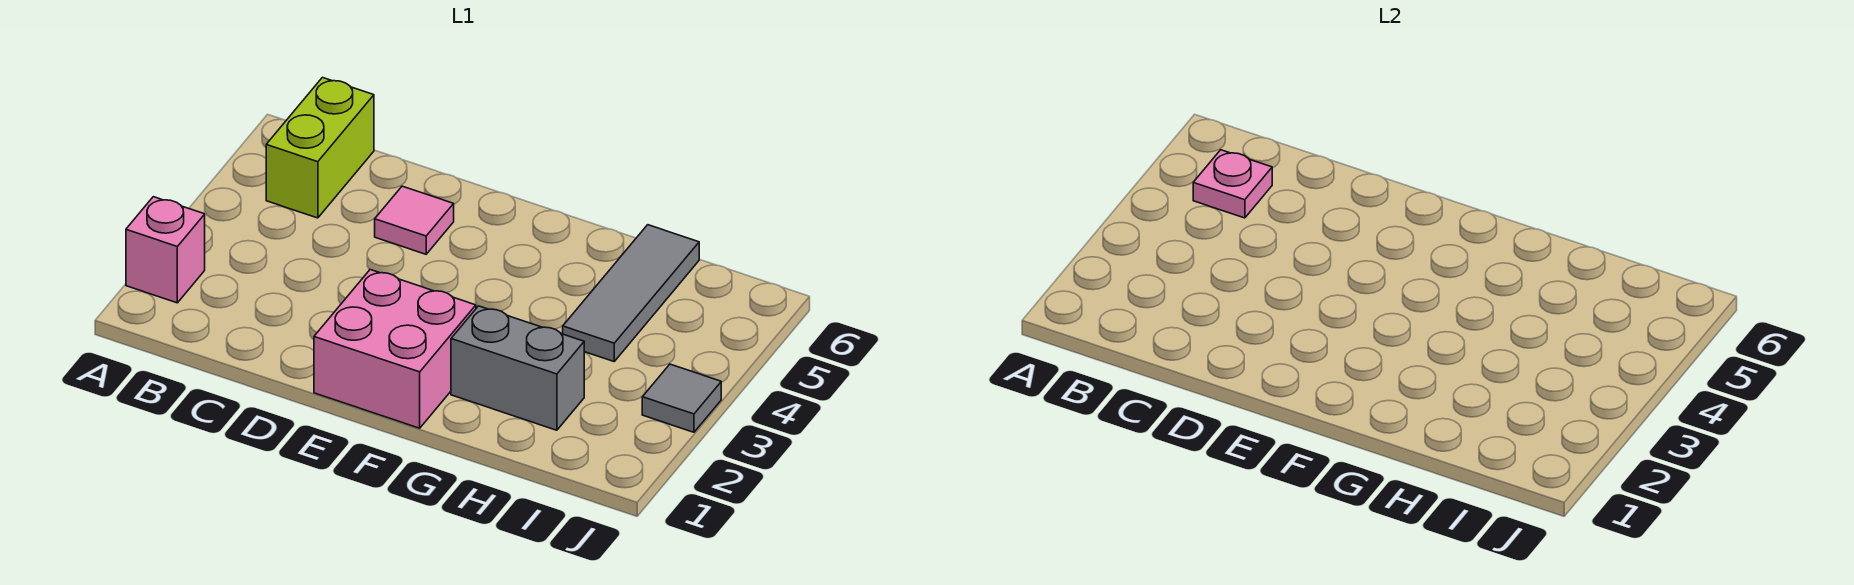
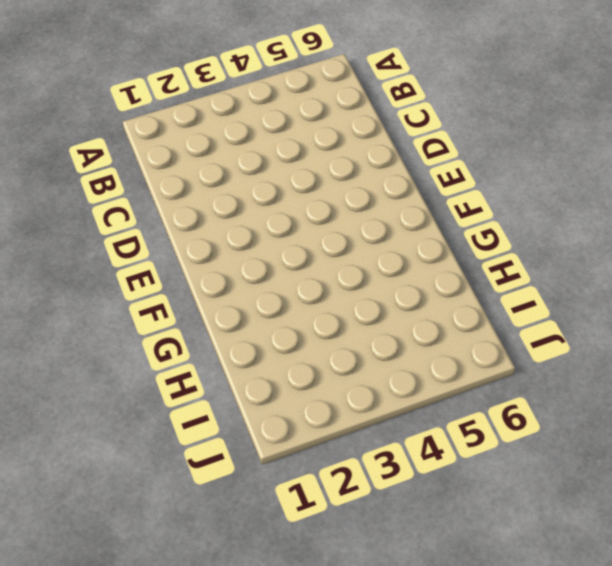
none -> pink brick A2 level 1
none -> lime brick B5:B6 level 1

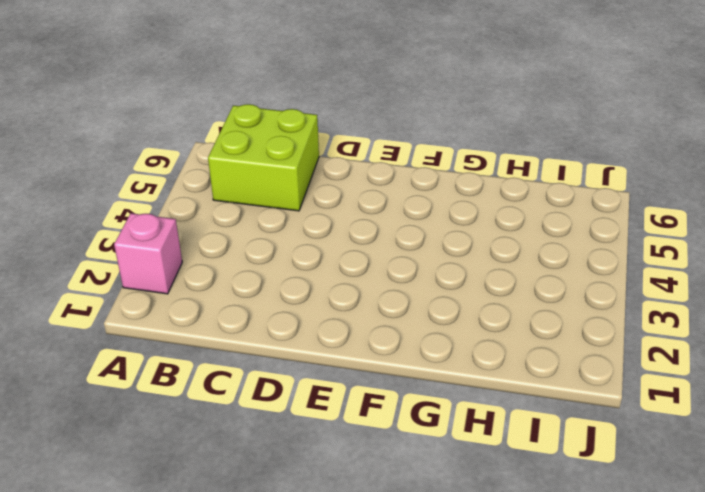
lime brick B5:C6 level 1 -> lime brick B5:B6 level 1
none -> pink tile D5 level 1
none -> pink brick E1:F2 level 1

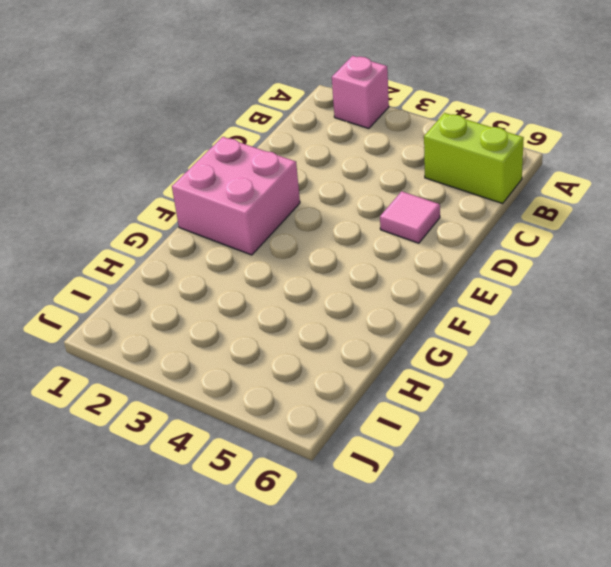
none -> grey brick G2:H2 level 1
none -> grey tile H4:H6 level 1

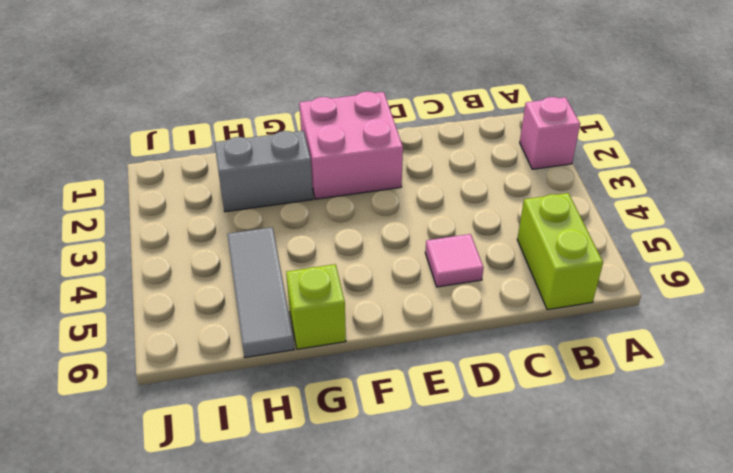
lime brick G6 level 1 -> none
none -> grey tile J3 level 1
none -> pink plate B5 level 2

